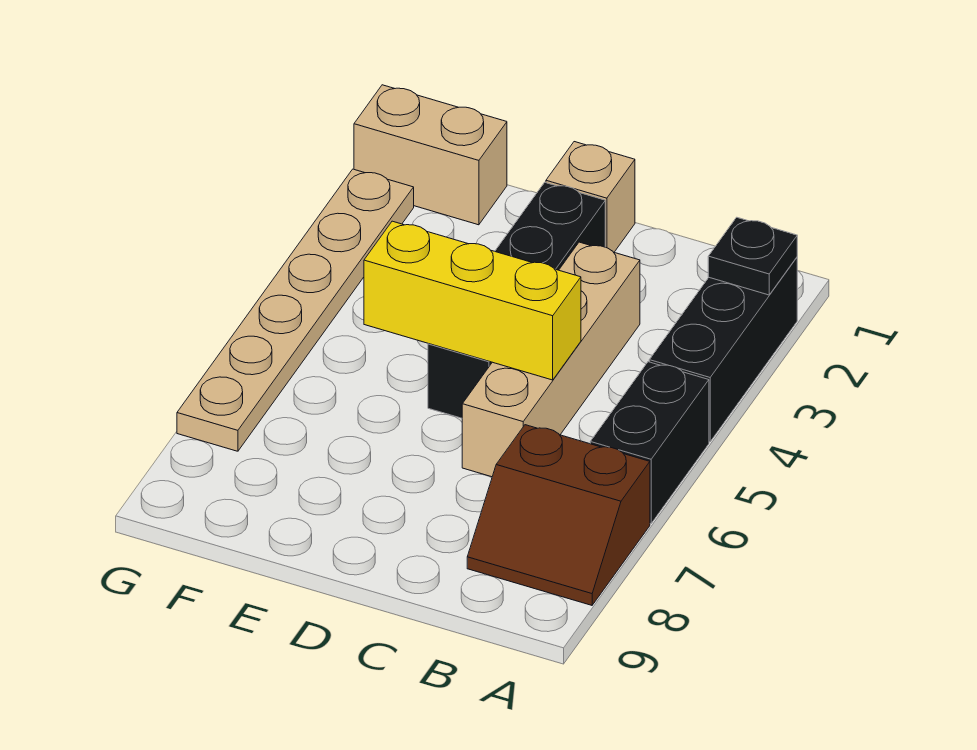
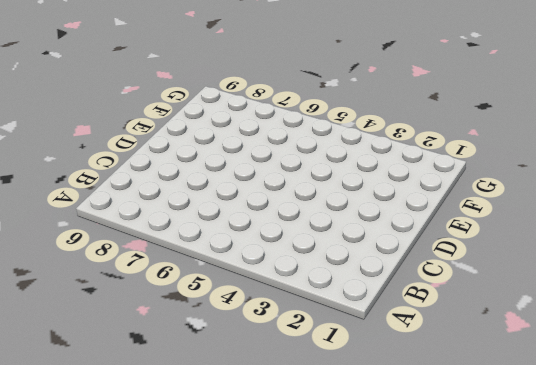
none -> black brick A2:A4 level 1
none -> black brick A5:A6 level 1

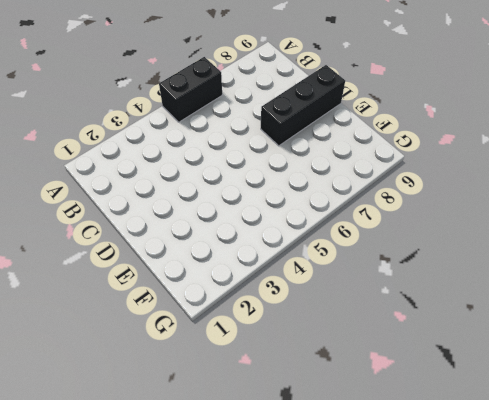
black brick D7:D9 level 1 -> black brick A2:A4 level 1
none -> brown slope A7:B8 level 1 top 7
none -> tan brick C3:C6 level 1

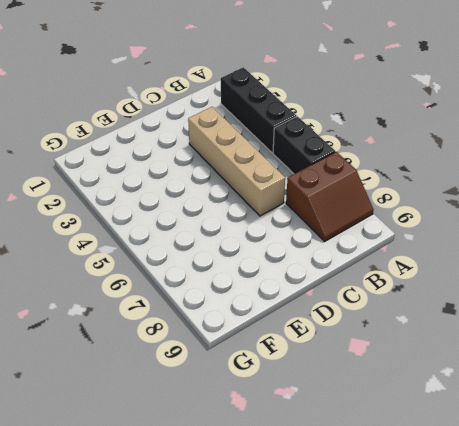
none -> tan brick D1 level 1
none -> black brick D2:D5 level 1

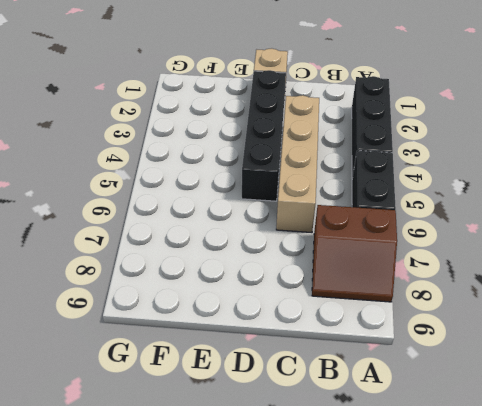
none -> tan brick F1:G1 level 1
none -> tan plate G2:G7 level 1

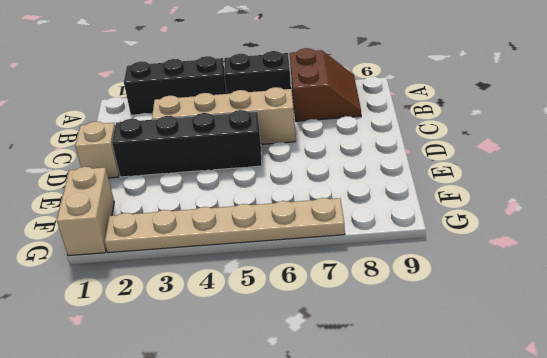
none -> black plate A2 level 2
none -> yellow brick C5:E5 level 2

